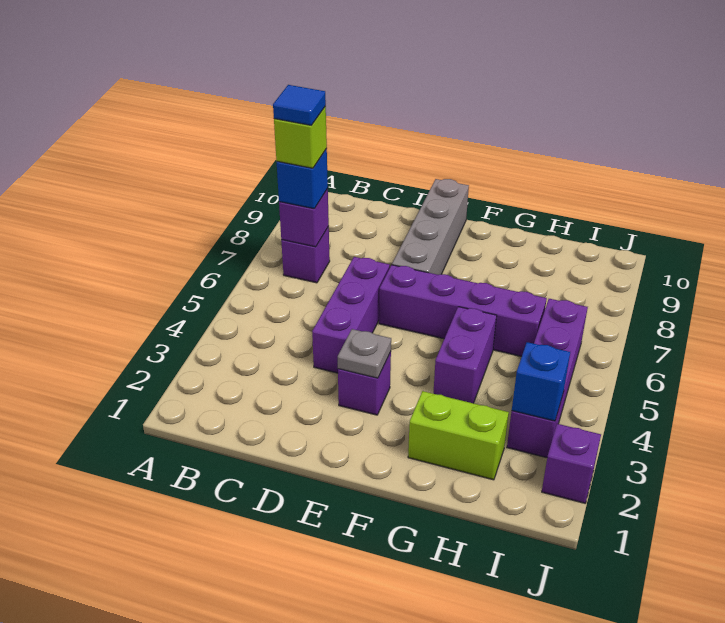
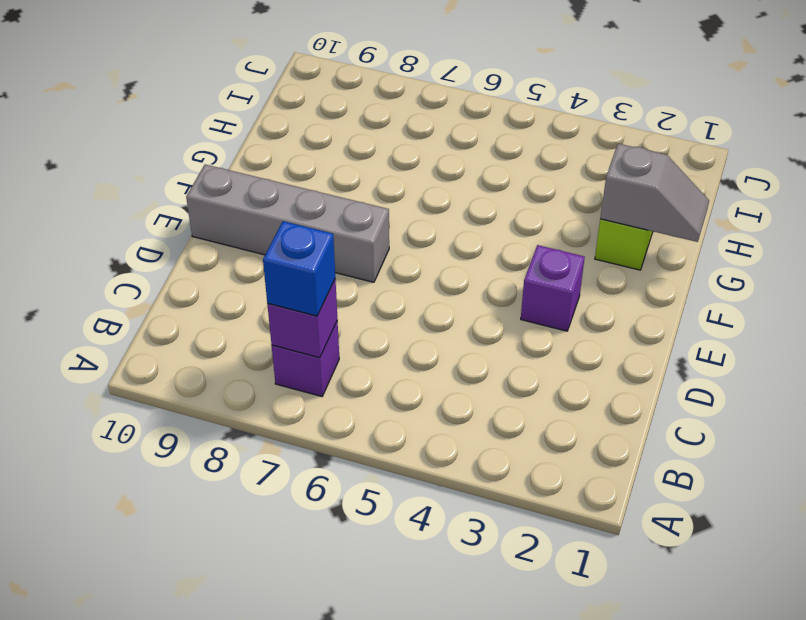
grey slope G1:G2 level 2 top 2 -> none
none -> purple brick D4:D6 level 1
none -> purple brick E6:H6 level 1
none -> purple brick G4:G5 level 1

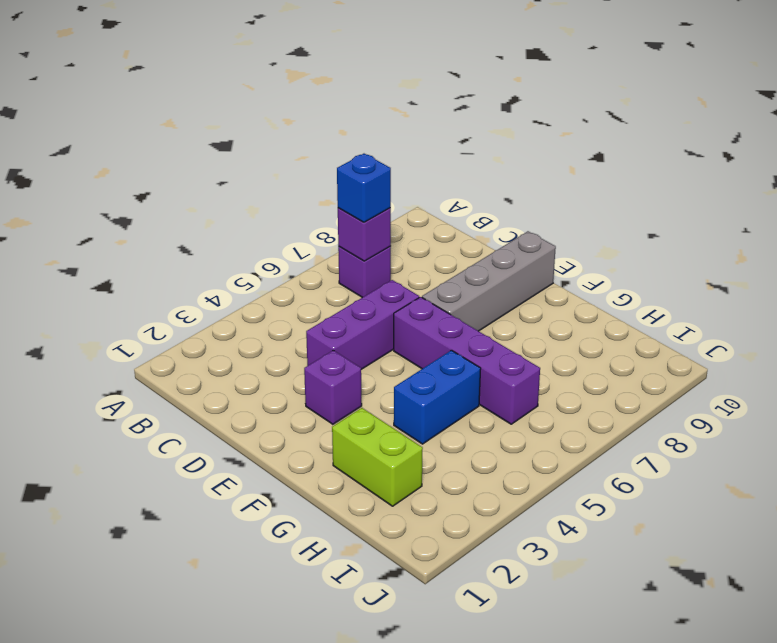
blue brick G4:G5 level 1 -> purple brick G4:G5 level 1
none -> purple brick I3:I6 level 1
none -> purple brick J2 level 1
none -> grey plate E3 level 2

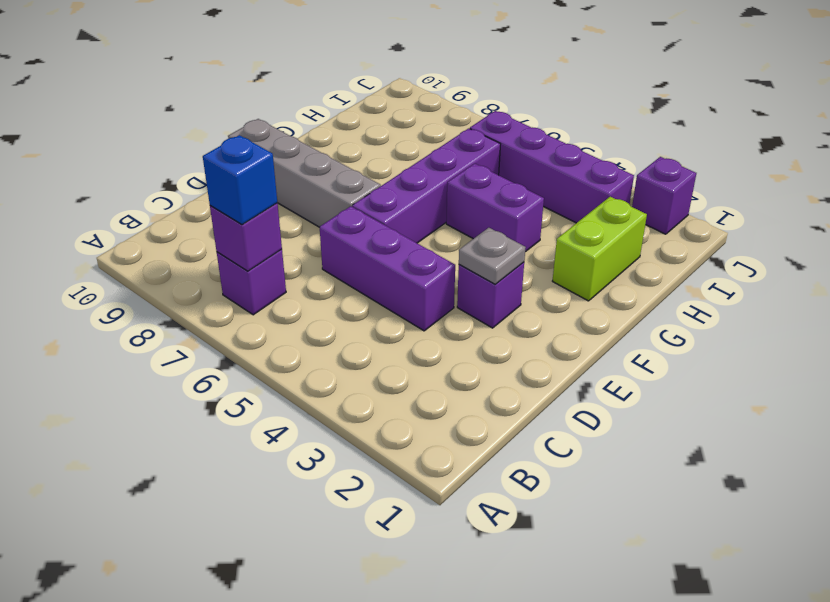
none -> blue brick I3 level 2
none -> lime brick B7 level 4
none -> blue tile B7 level 5

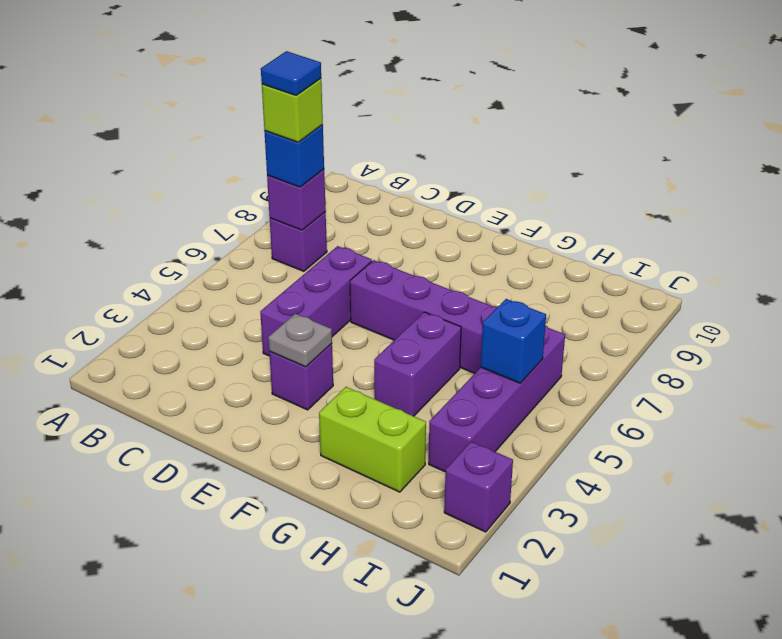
blue brick I5 level 2 -> blue brick I3 level 2
none -> grey brick E7:E10 level 1

